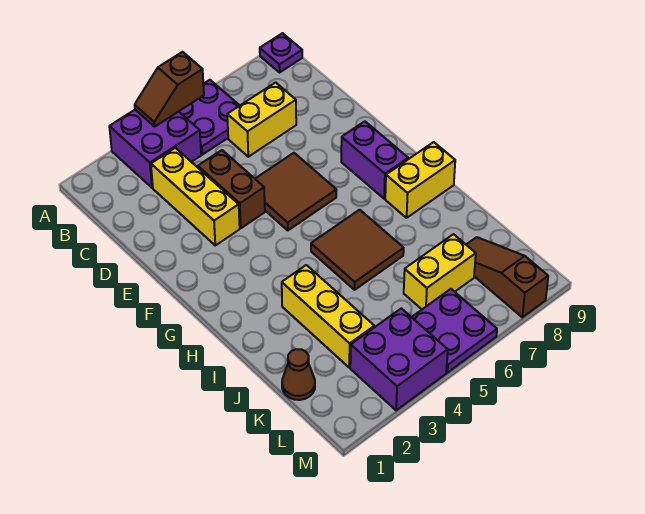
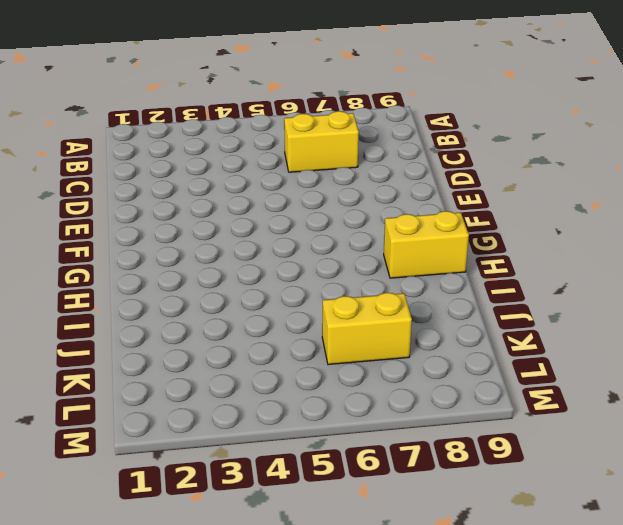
none -> purple brick A3:B4 level 1
none -> purple plate A5:B6 level 1
none -> purple plate A9 level 1

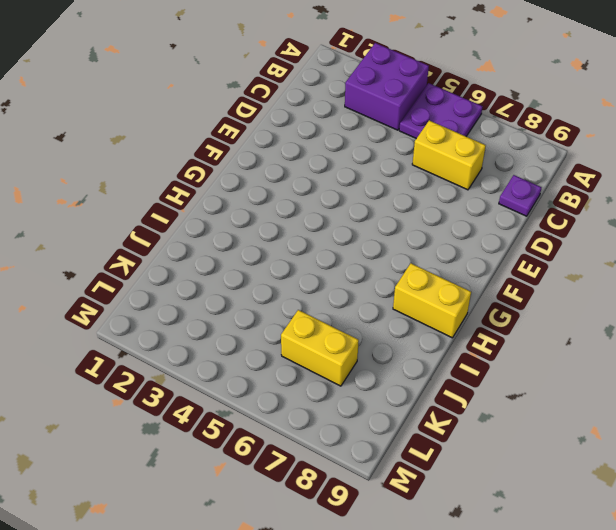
purple plate C9 level 1 -> purple plate A9 level 1
none -> yellow brick C3:E3 level 1
none -> brown brick D4:E4 level 1
none -> brown tile E5:F6 level 1

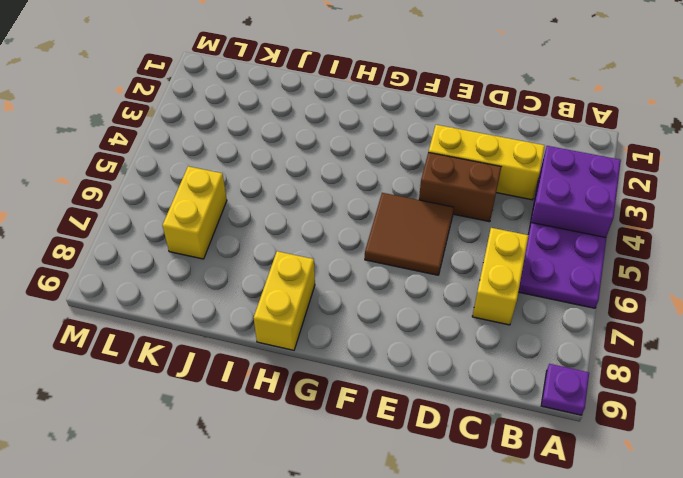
none -> purple brick F8:G8 level 1
none -> brown tile H5:I6 level 1
none -> yellow brick I3:K3 level 1

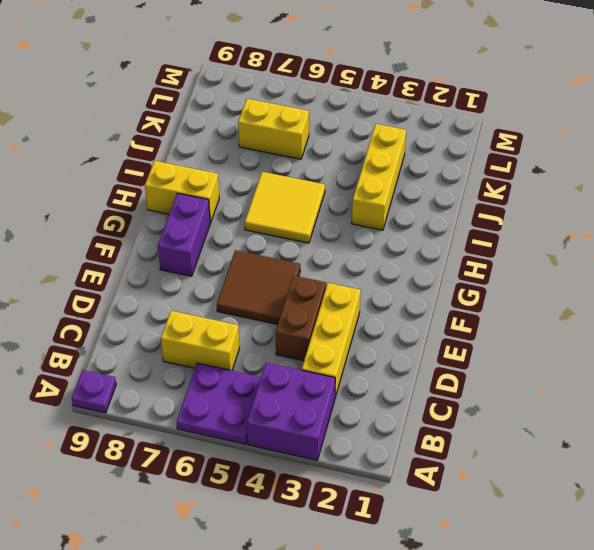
yellow tile H5:I6 level 1 -> brown tile H5:I6 level 1
none -> brown cone K1 level 1
none -> brown slope K8:M8 level 1 top M
none -> purple brick L3:M4 level 1

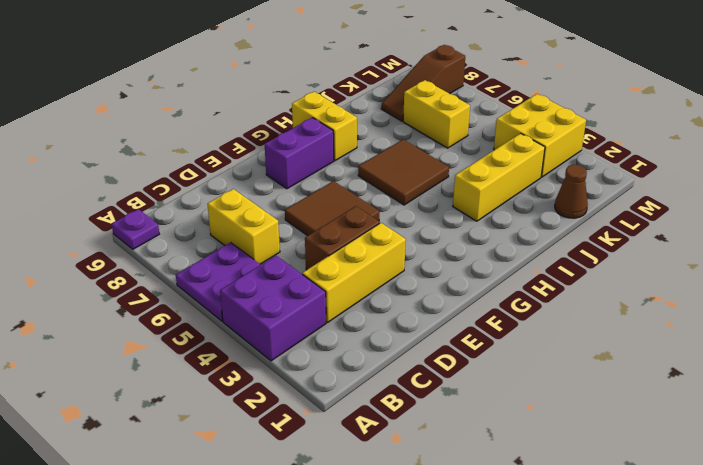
yellow brick L3:M4 level 1 -> purple brick L3:M4 level 1
none -> purple plate L5:M6 level 1
none -> brown slope A4:A5 level 2 top 5

